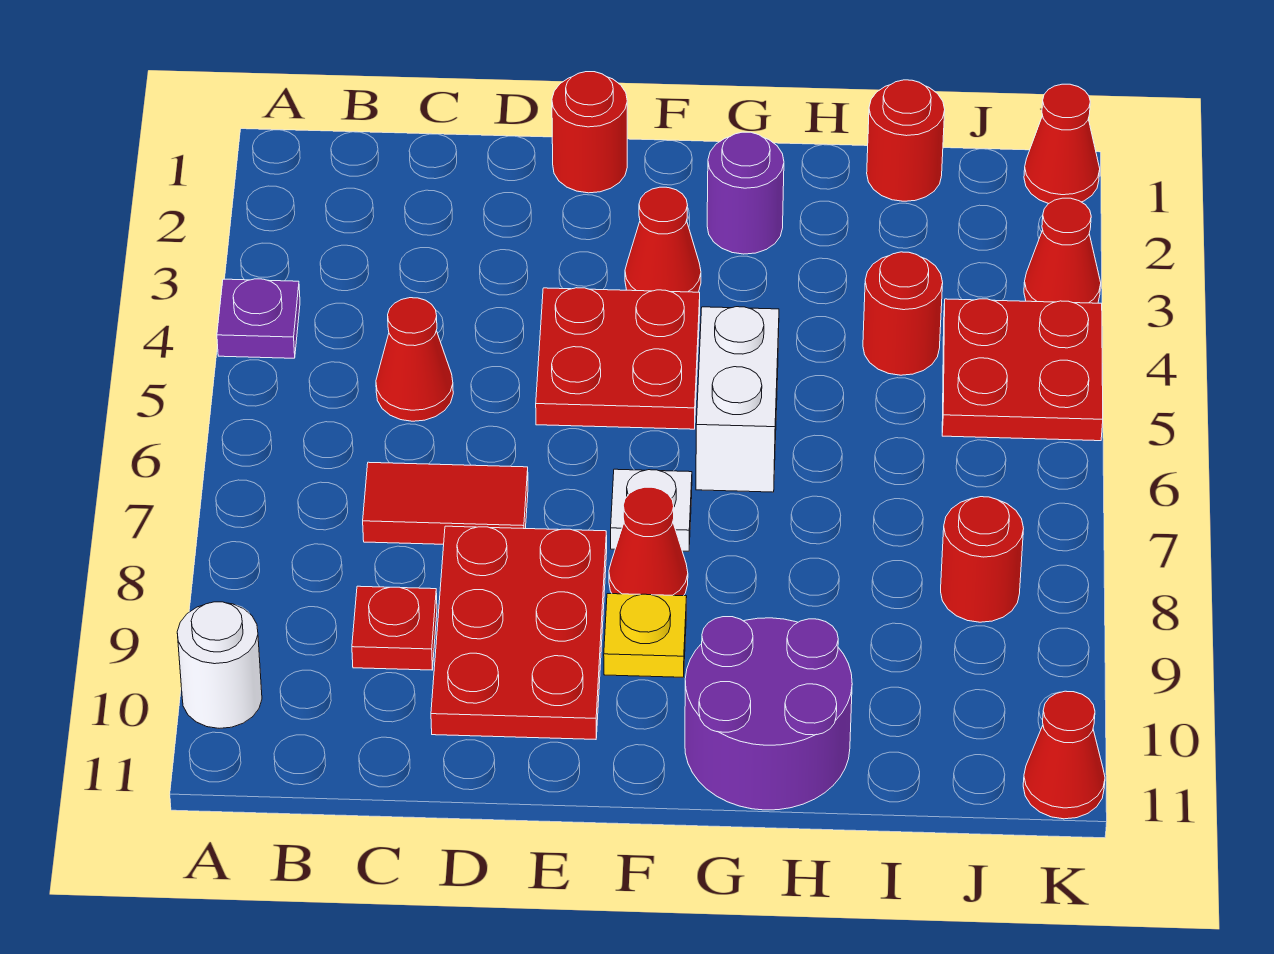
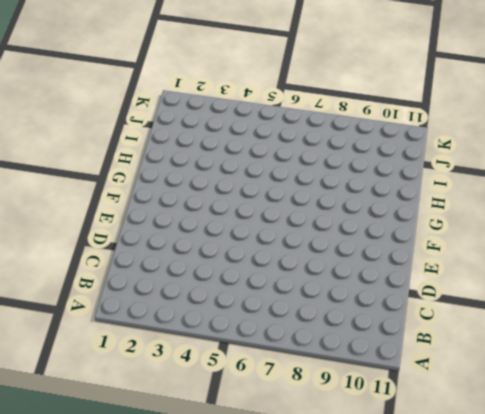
none -> purple plate A4 level 1
none -> white round brick A10 level 1
none -> red cone C5 level 1

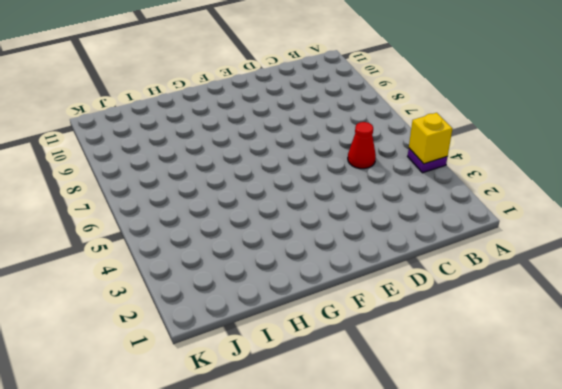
yellow brick A4 level 2 -> none
none -> white round brick A10 level 1
none -> red tile C7:D7 level 1
none -> red plate C9 level 1

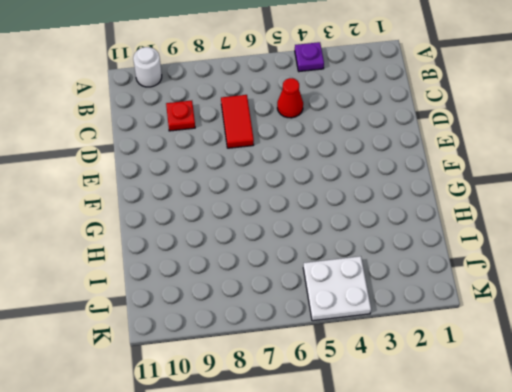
white plate J4:K5 level 1 -> red plate J4:K5 level 1
none -> red plate D8:E10 level 1
none -> red round brick E1 level 1
none -> red plate E4:F5 level 1

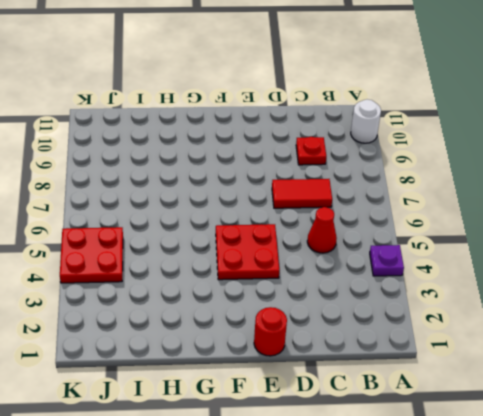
none -> red plate D8:E10 level 1
none -> red cone F3 level 1
none -> white plate F7 level 1

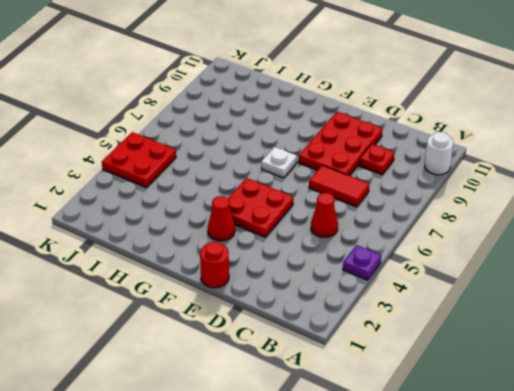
none -> red cone F8 level 1
none -> yellow plate F9 level 1
none -> purple round brick G2 level 1

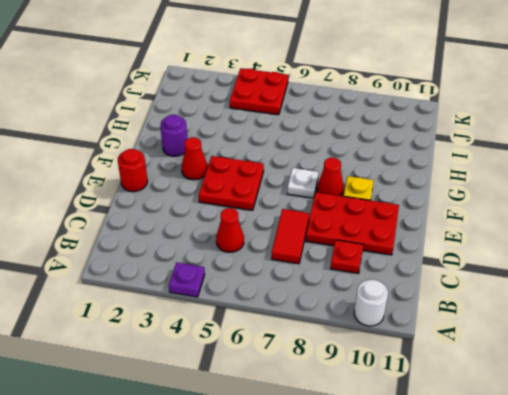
none -> white brick G5:G6 level 1
none -> purple round brick G10:H11 level 1
none -> red round brick I1 level 1

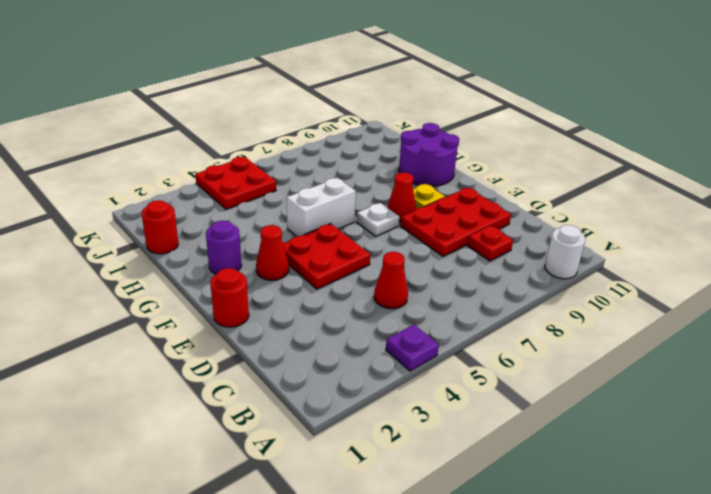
none -> red tile C7:D7 level 1
none -> red round brick I4 level 1
none -> red round brick J8 level 1

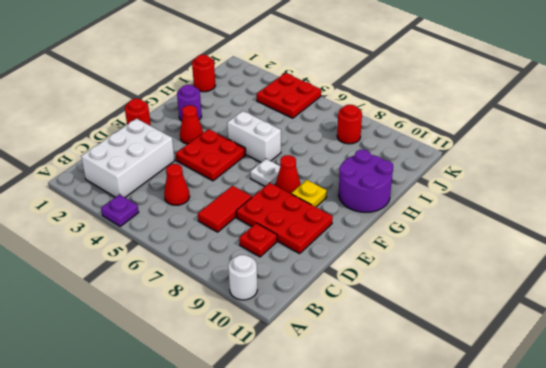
white brick B2:D3 level 1 -> none
none -> red round brick I4 level 1
none -> red cone K1 level 1
none -> red cone K3 level 1

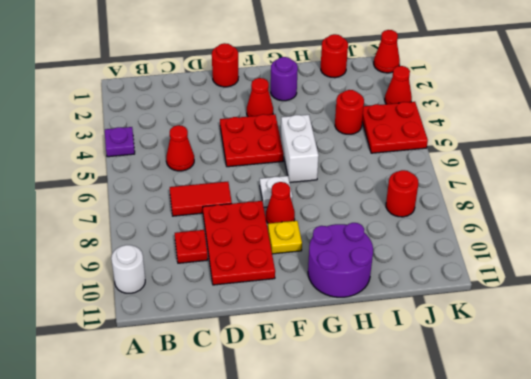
none -> red cone K11 level 1

